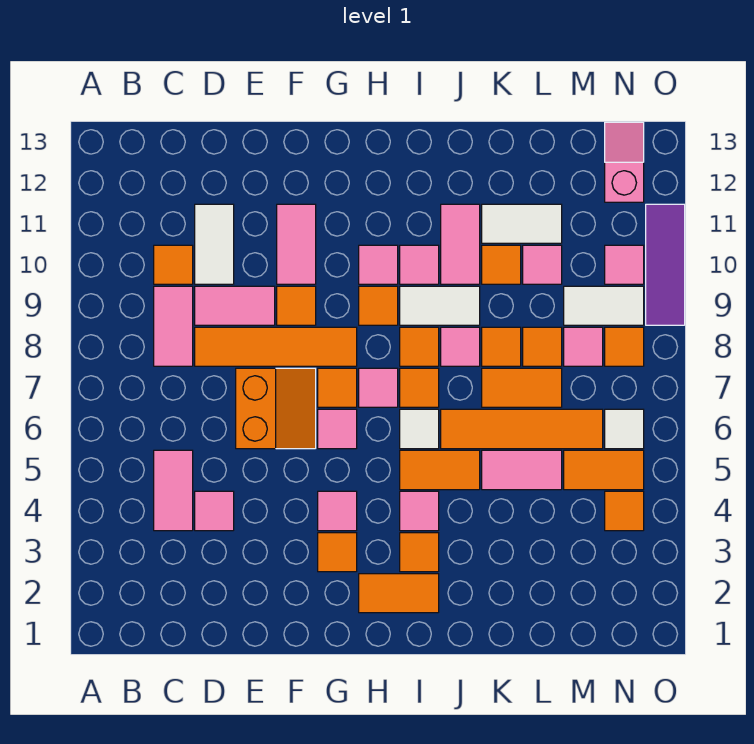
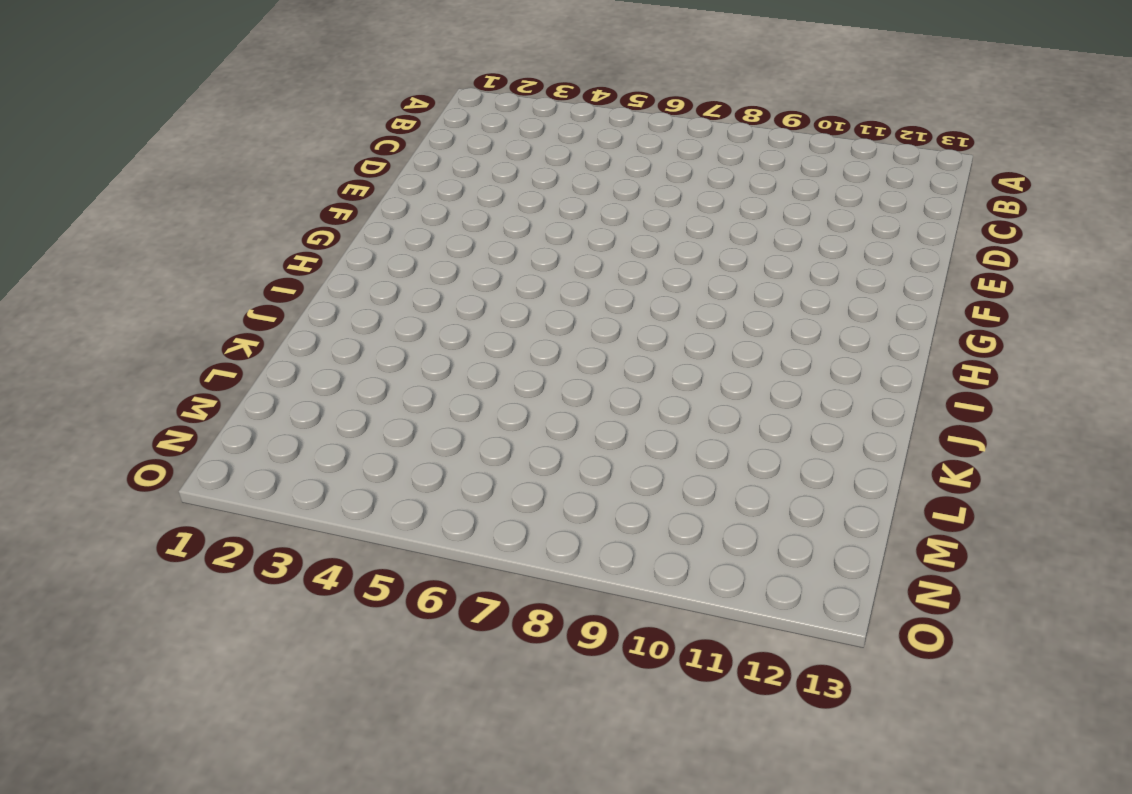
none -> pink tile C4:C5 level 1
none -> pink tile C8:C9 level 1
none -> orange tile C10 level 1
none -> pink tile D4 level 1

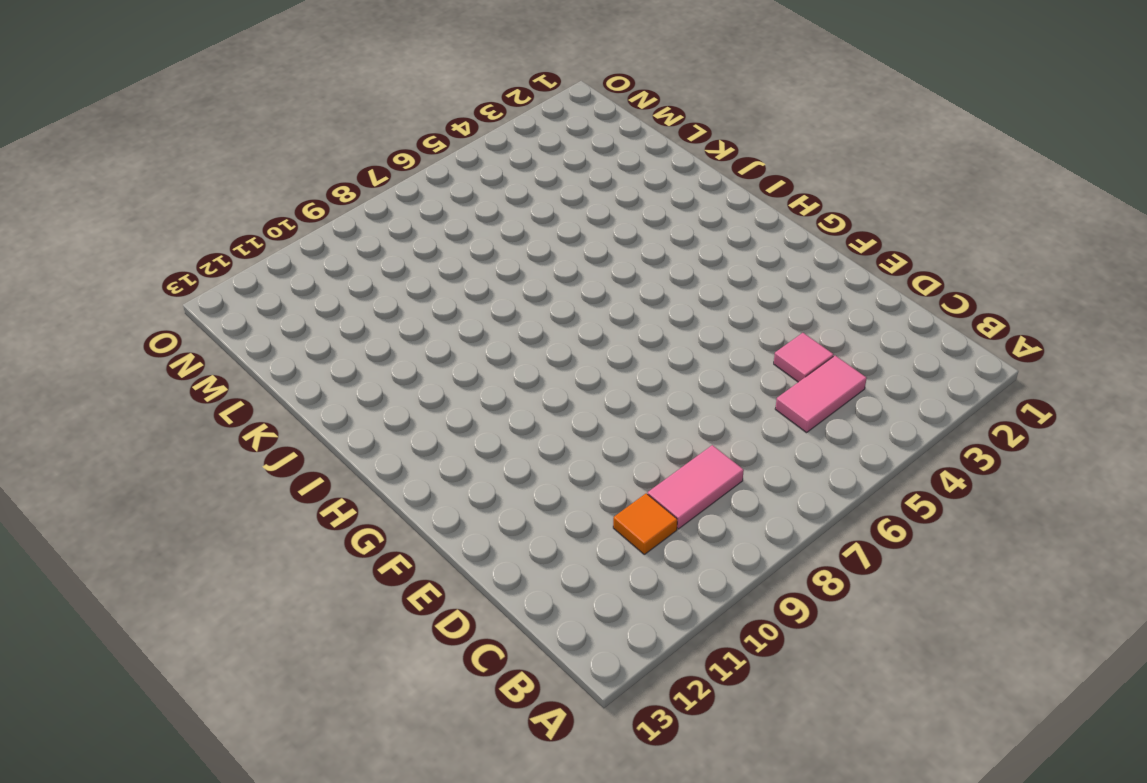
none -> orange tile D8:G8 level 1
none -> pink tile D9:E9 level 1
none -> white tile D10:D11 level 1
none -> orange slope E6:F7 level 1 top E

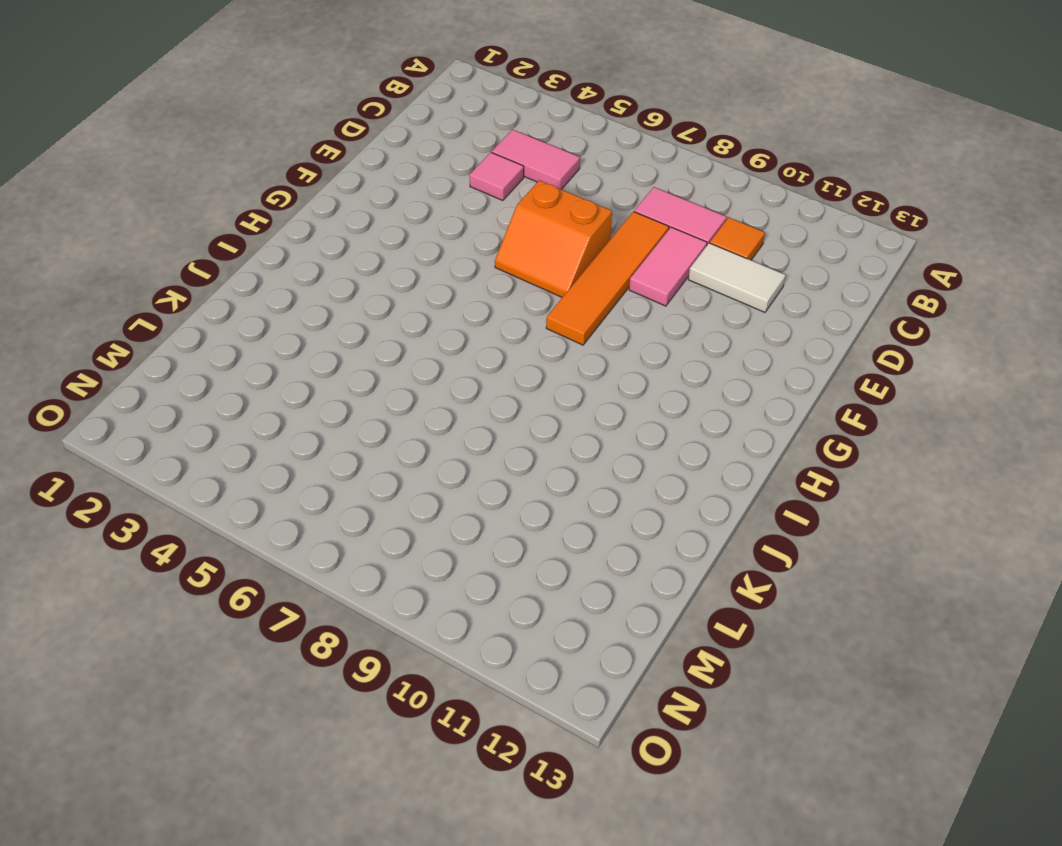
none -> orange tile F9 level 1
none -> pink tile F10:F11 level 1
none -> orange tile G3 level 1
none -> pink tile G4 level 1

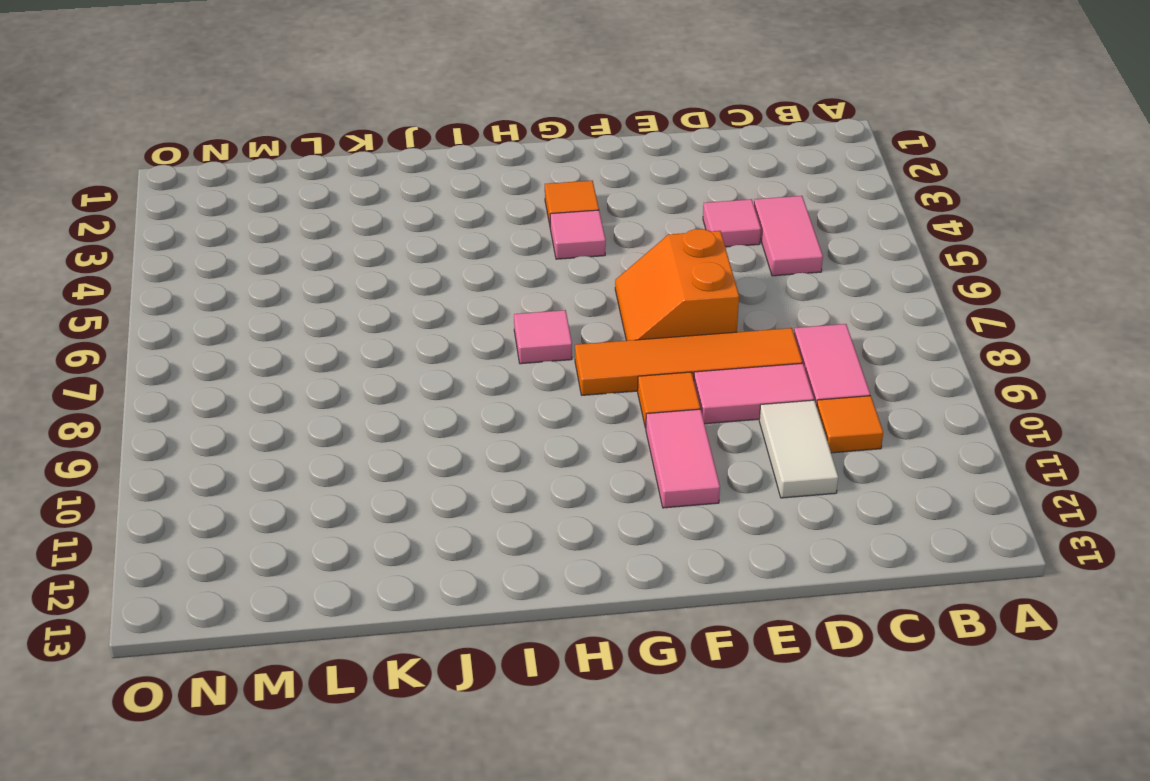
none -> pink tile G6 level 1
none -> orange tile G7 level 1
none -> orange tile H2:I2 level 1
none -> orange tile H9 level 1

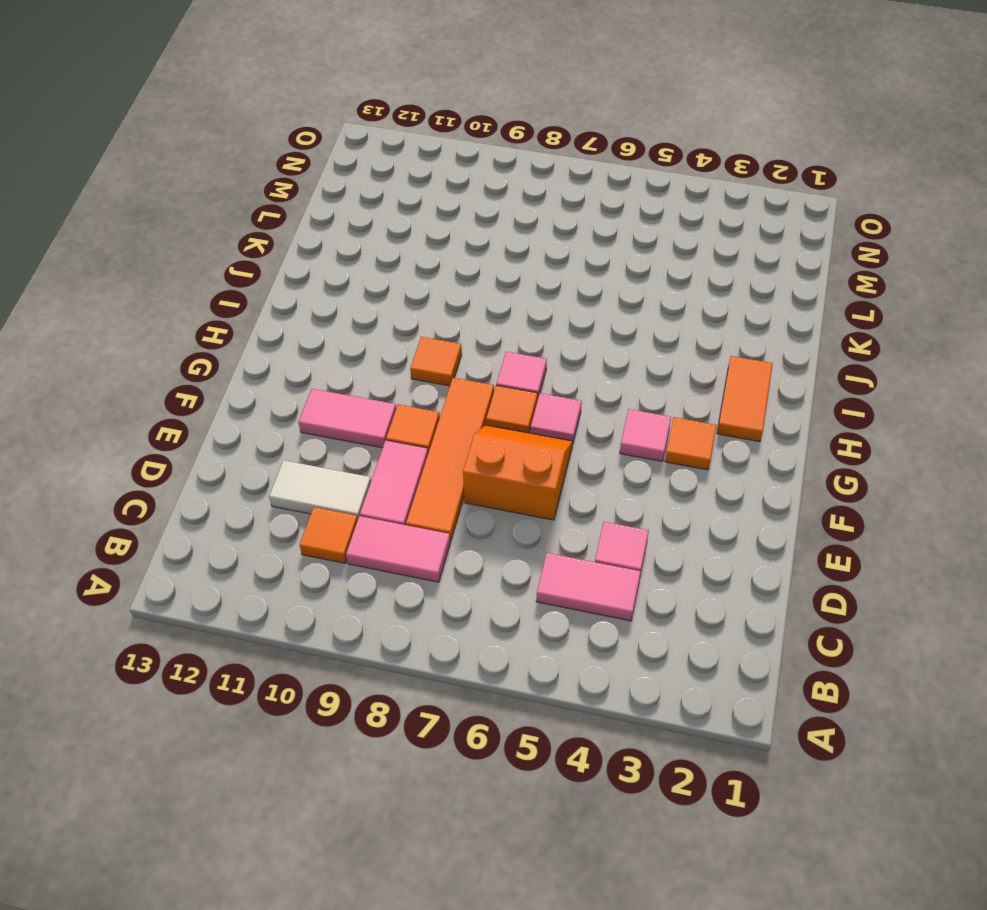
none -> pink tile H10 level 1
none -> orange tile I3 level 1
none -> pink tile I4 level 1
none -> orange tile I5:J5 level 1

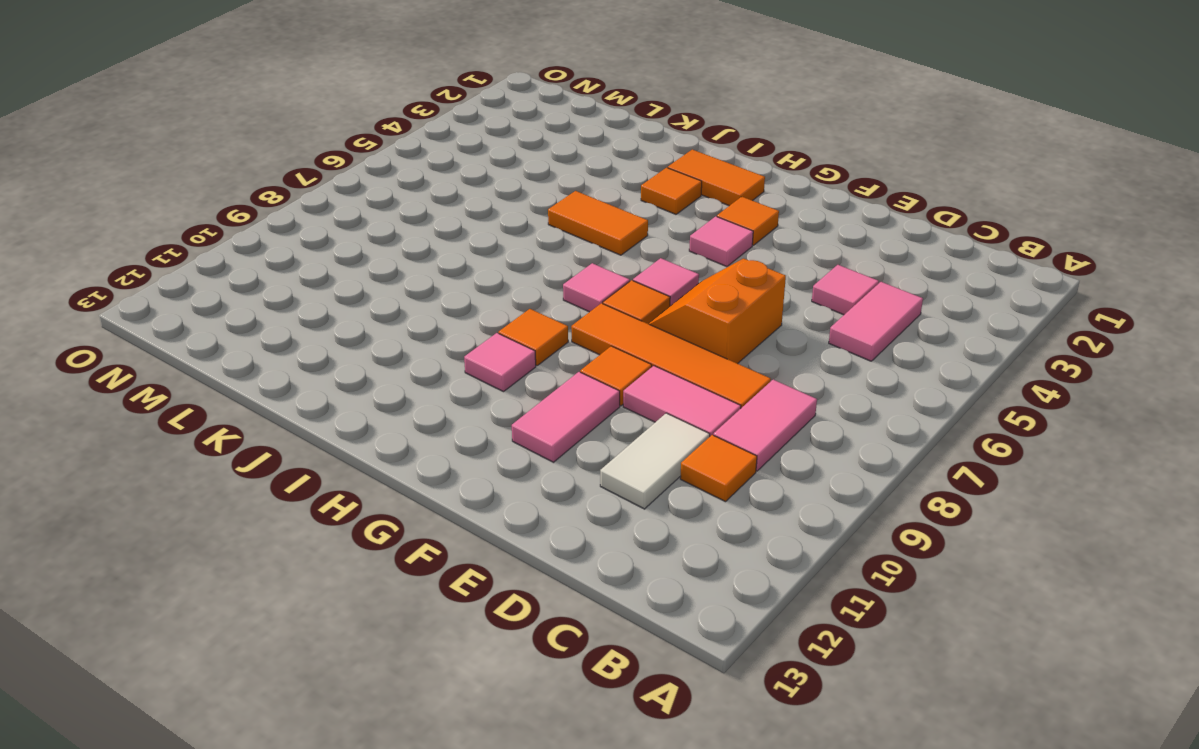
none -> pink tile I4 level 1
none -> white tile I6 level 1
none -> orange tile I7 level 1
none -> orange tile I8 level 1

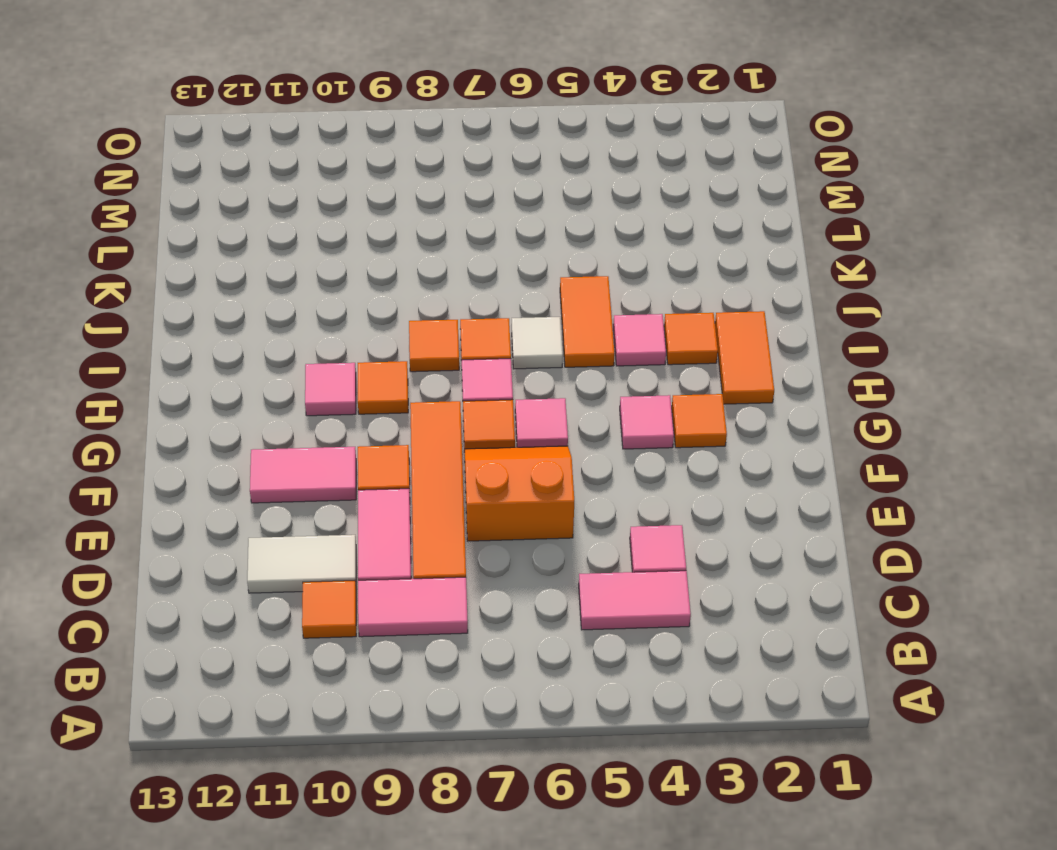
none -> white tile I9:J9 level 1
none -> pink tile I10 level 1
none -> orange tile J6:M6 level 1
none -> pink tile J8 level 1

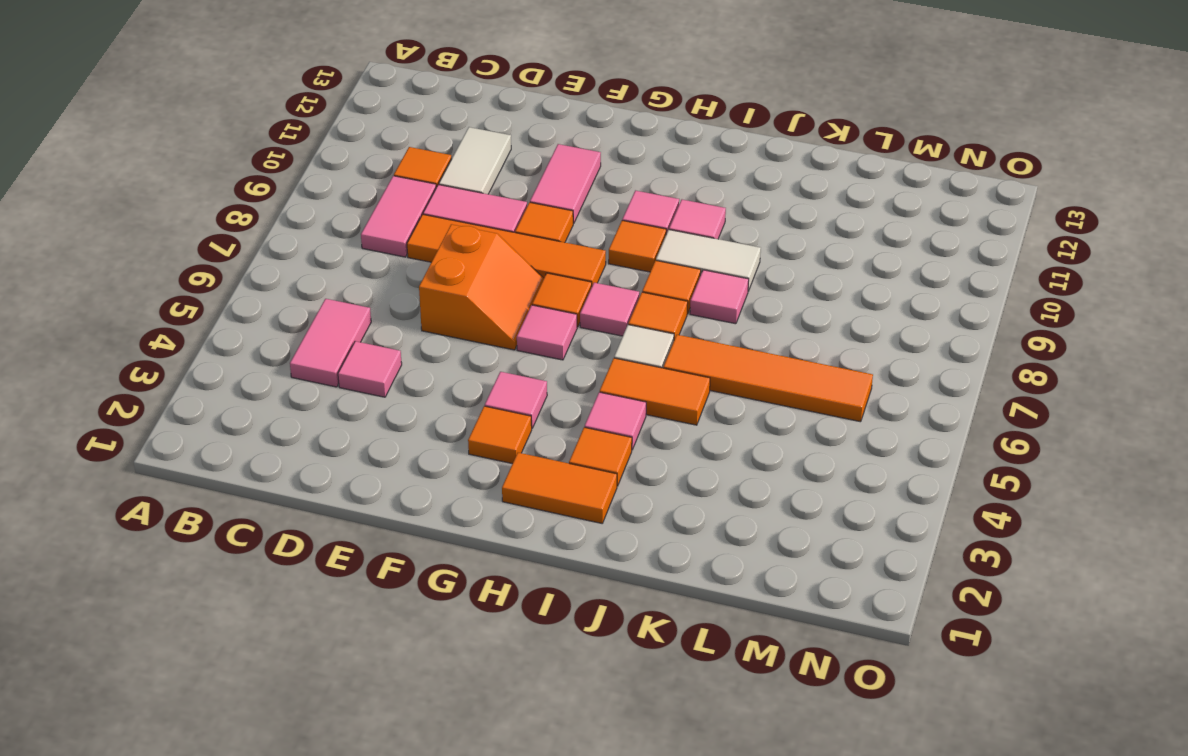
none -> pink tile J10:J11 level 1
none -> pink tile K5:L5 level 1
none -> orange tile K7:L7 level 1
none -> orange tile K8 level 1

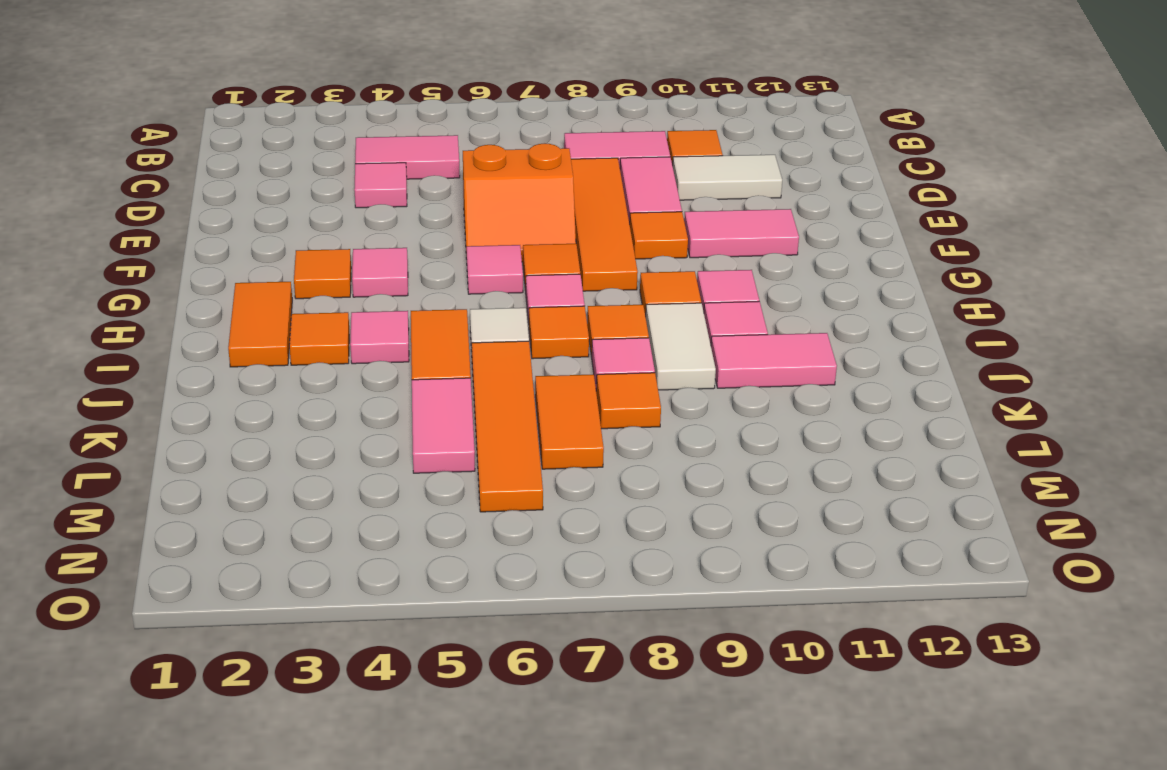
none -> orange tile K10 level 1
none -> white tile K11:L11 level 1
none -> orange tile L8 level 1
none -> pink tile L10 level 1

